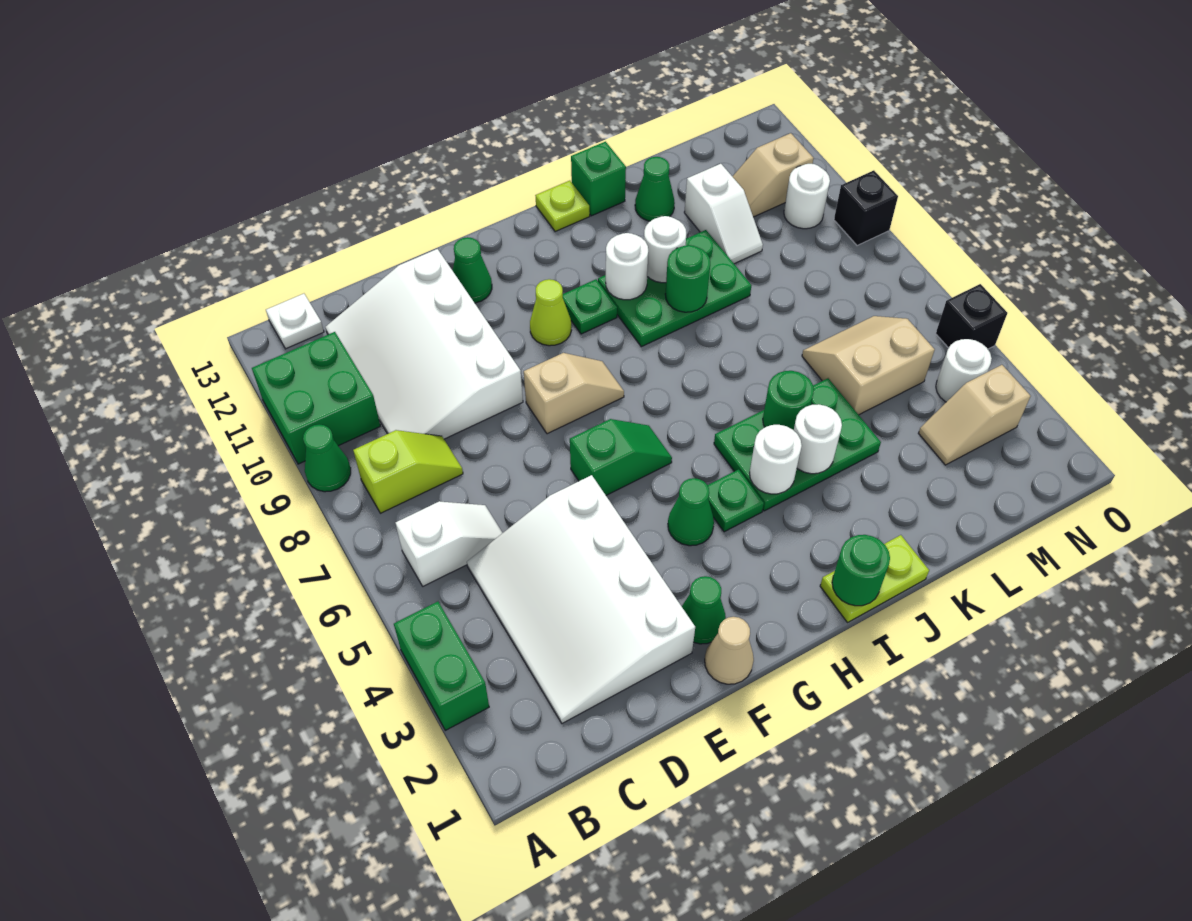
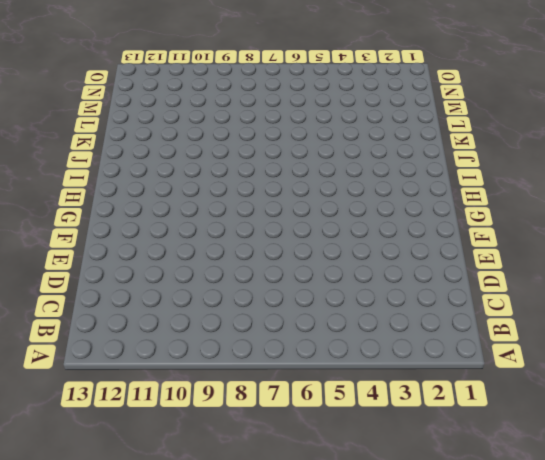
none -> green brick A3:A4 level 1
none -> green cone A9 level 1
none -> green brick A10:B11 level 1
none -> white slope B6:C6 level 1 top B

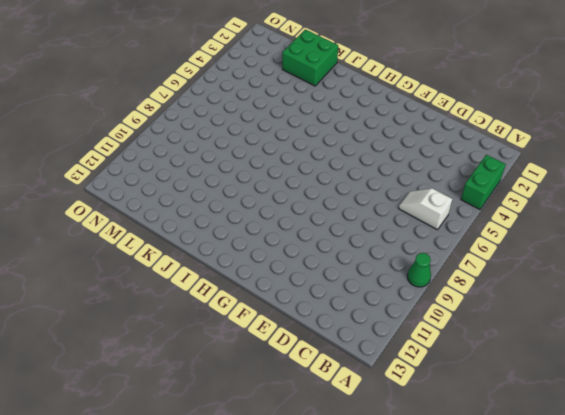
green brick K1:L2 level 1 -> green brick A10:B11 level 1
none -> lime slope B8:C8 level 1 top B
none -> white plate B13 level 1
none -> white slope C2:E5 level 1 top E
none -> white slope C9:E12 level 1 top E

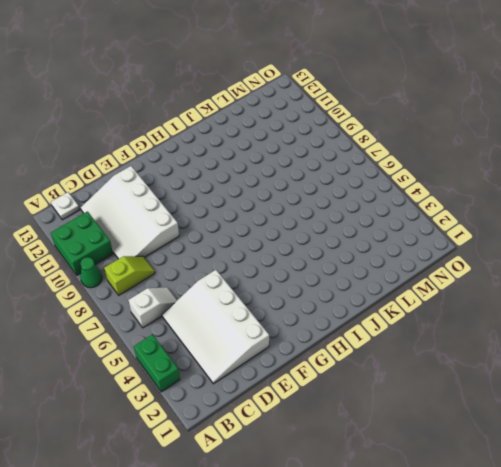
none -> tan cone F1 level 1
none -> green cone F2 level 1
none -> green slope F6:G6 level 1 top F
none -> tan slope F8:G8 level 1 top F

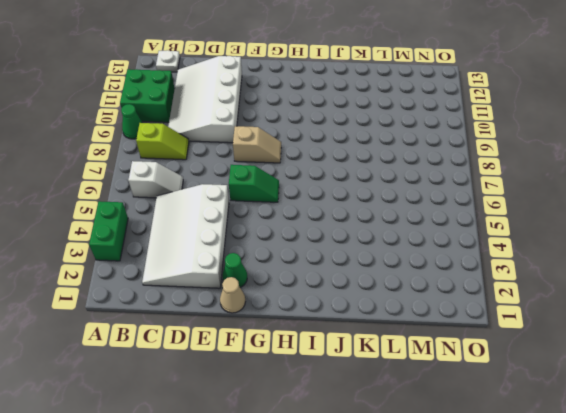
none -> green cone F12 level 1
none -> green cone G4 level 1
none -> lime cone G10 level 1
none -> green plate H4 level 1

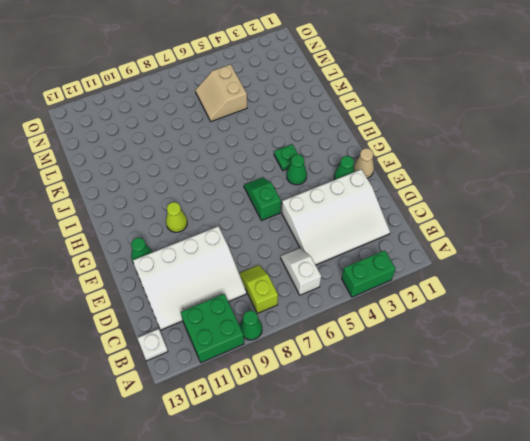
none -> tan slope F8:G8 level 1 top F
none -> green plate H10 level 1
none -> lime plate I1:J1 level 1
none -> green plate I4:K5 level 1

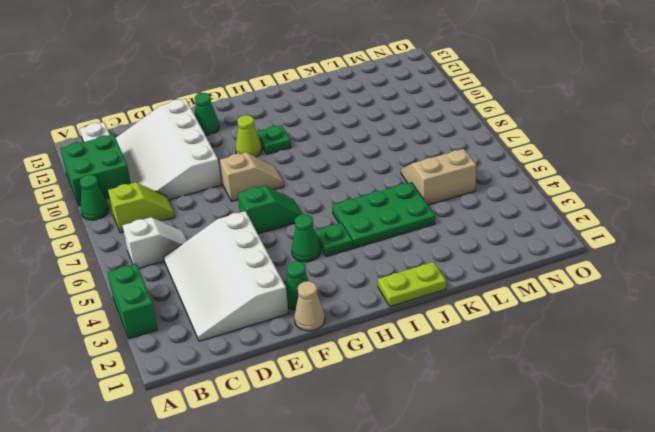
none -> green plate I9:K10 level 1
none -> lime plate I13 level 1
none -> green brick J13 level 1
none -> green cone K12 level 1

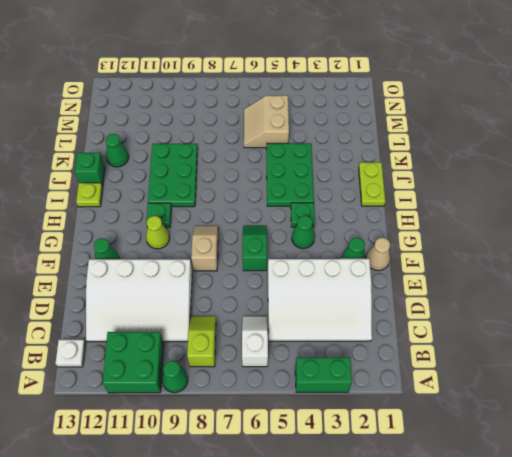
none -> white slope L10:L11 level 1 top 11
none -> tan slope M3:N3 level 1 top N
none -> tan slope M11:N11 level 1 top N
none -> white round brick N4 level 1

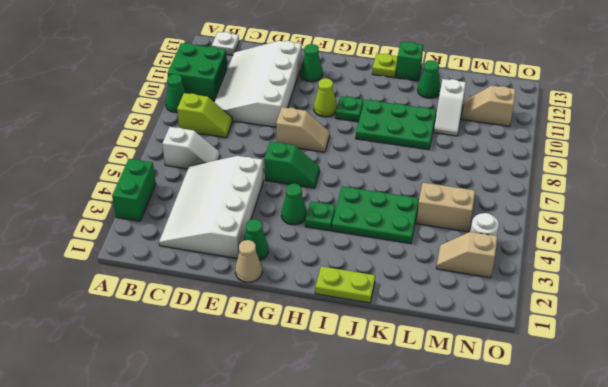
none -> white round brick N10 level 1
none -> black brick O5 level 1
none -> black brick O9 level 1
none -> green round brick I1 level 2

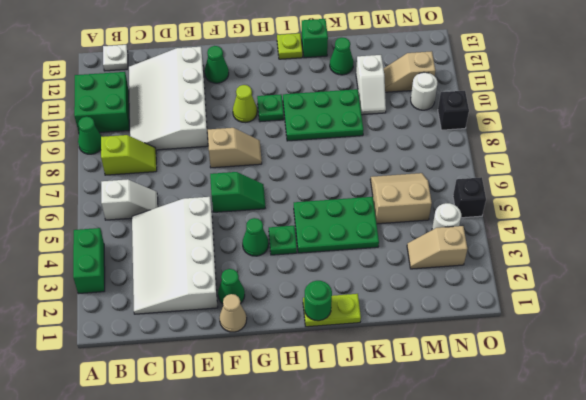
none -> white round brick I4 level 2
none -> white round brick I10 level 2
none -> white round brick J4 level 2
none -> green round brick J5 level 2

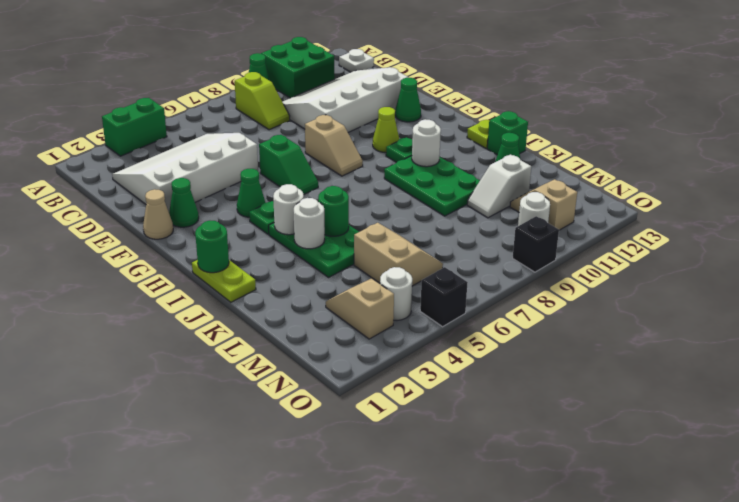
none -> white slope B6:C6 level 1 top B
none -> green round brick J9 level 2
none -> white round brick J10 level 2

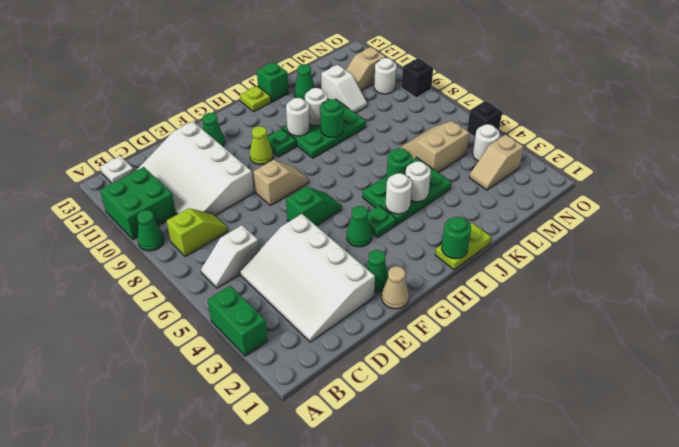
white slope B6:C6 level 1 top C -> white slope B6:C6 level 1 top B

